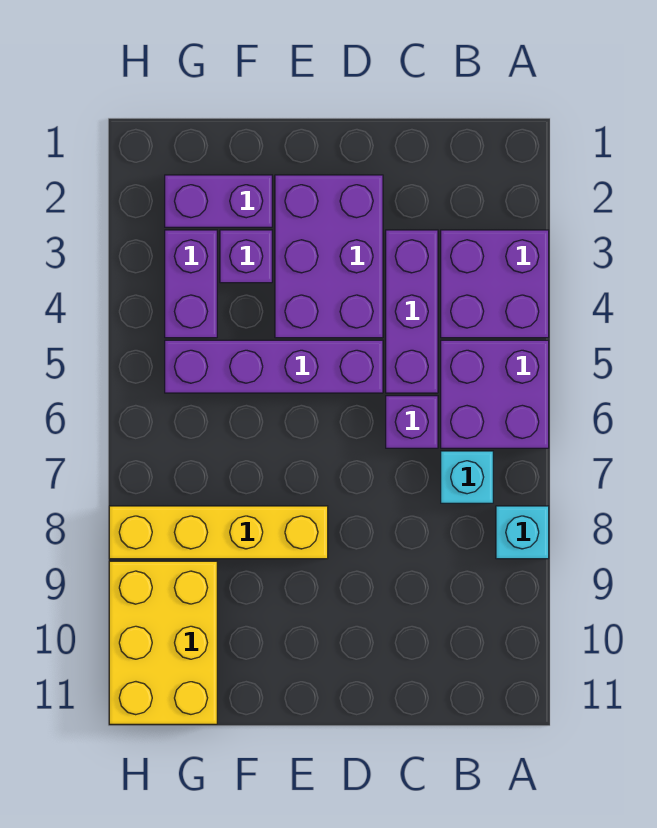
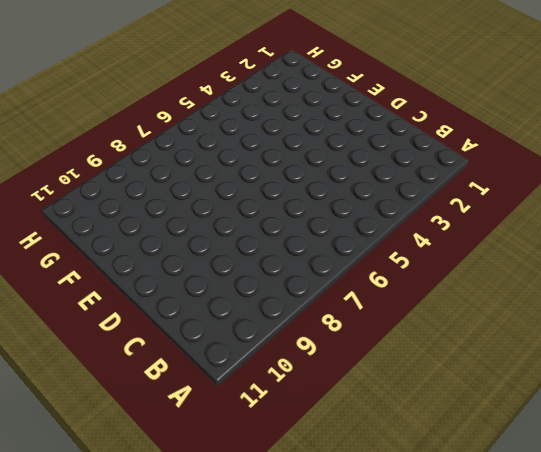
none -> purple brick A3:B4 level 1
none -> purple brick A5:B6 level 1
none -> cyan brick A8 level 1

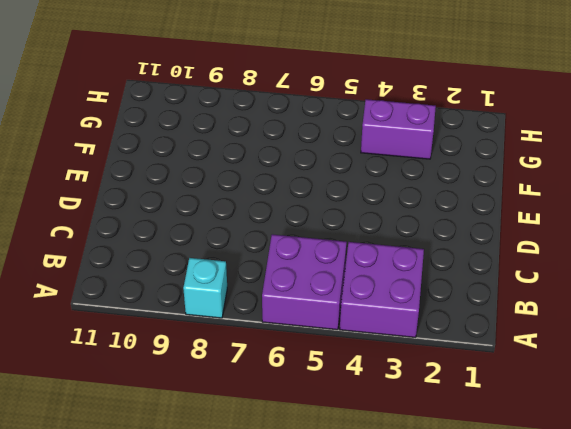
none -> cyan brick B7 level 1
none -> purple brick C3:C5 level 1
none -> purple brick C6 level 1

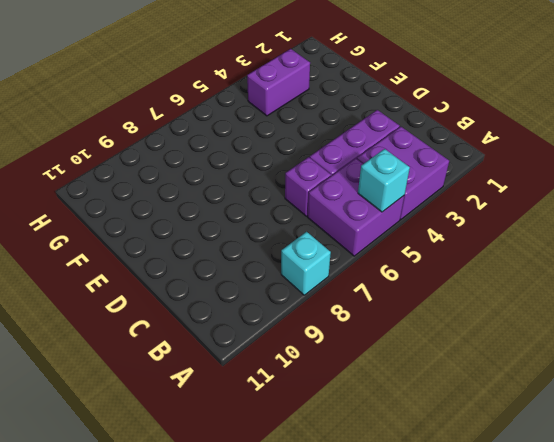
cyan brick A5 level 2 -> cyan brick B7 level 1
none -> purple brick D2:E4 level 1
none -> purple brick D5:G5 level 1
none -> yellow brick E8:H8 level 1

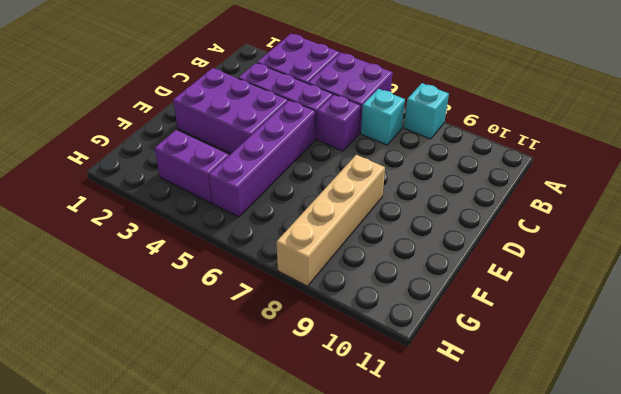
tan brick E8:H8 level 1 -> yellow brick E8:H8 level 1
none -> purple brick F2:G2 level 1
none -> purple brick F3 level 1
none -> yellow brick G9:H11 level 1

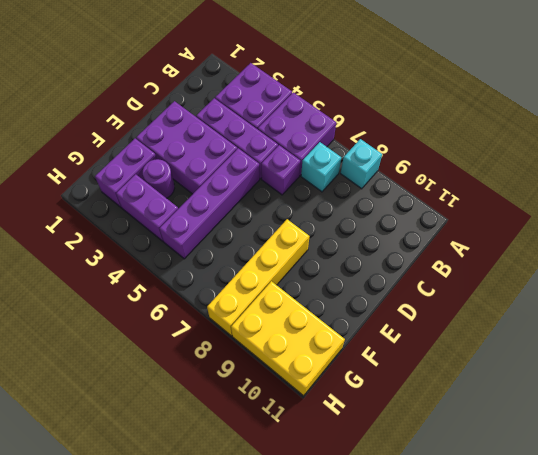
purple round brick F3 level 1 -> purple brick F3 level 1

